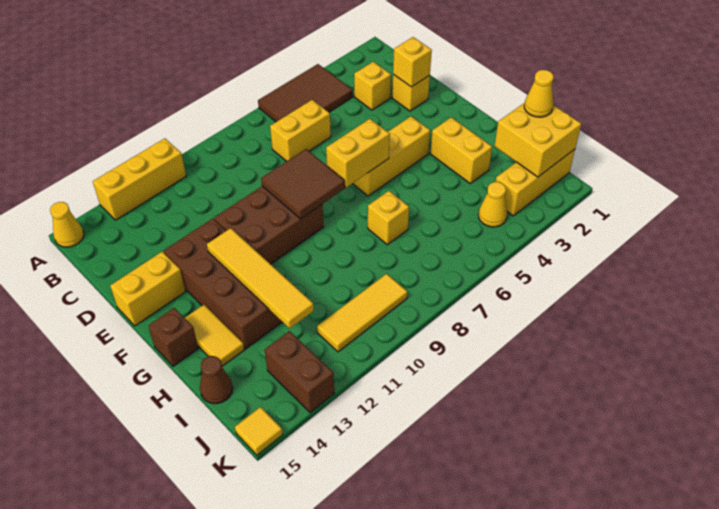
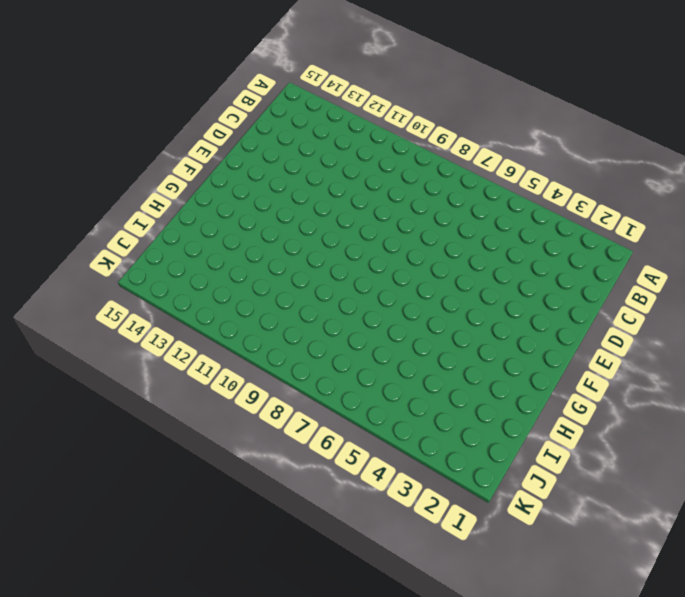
none -> brown tile A4:B6 level 1
none -> yellow brick A11:A13 level 1
none -> yellow cone A15 level 1

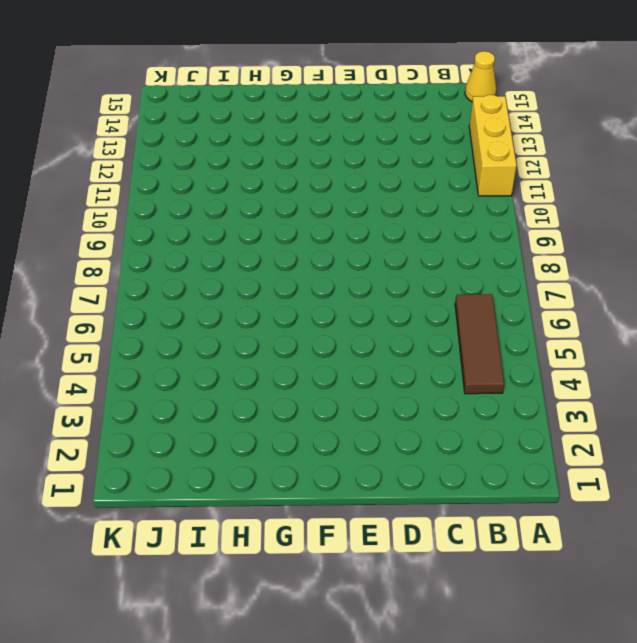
brown tile B4:B6 level 1 -> brown tile A4:B6 level 1
none -> yellow brick C3 level 1
none -> yellow brick C6:C7 level 1
none -> yellow brick D2 level 1

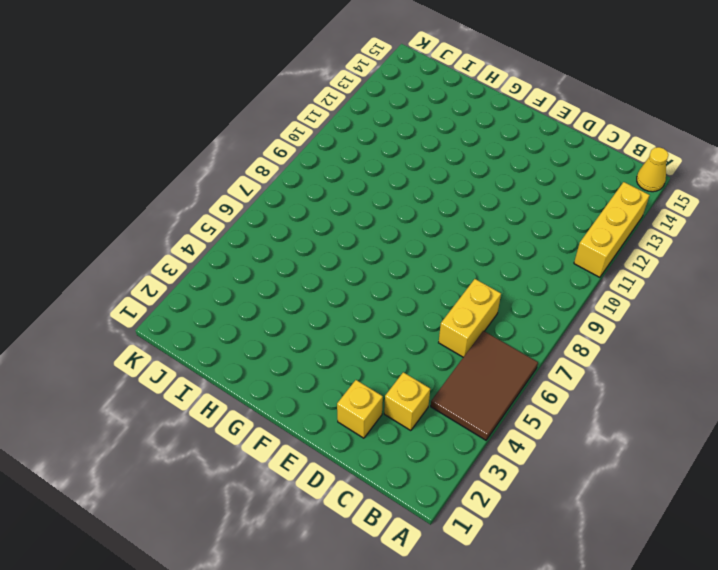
none -> brown brick E9:F11 level 1
none -> brown brick E12:H13 level 1
none -> yellow brick E14:E15 level 1

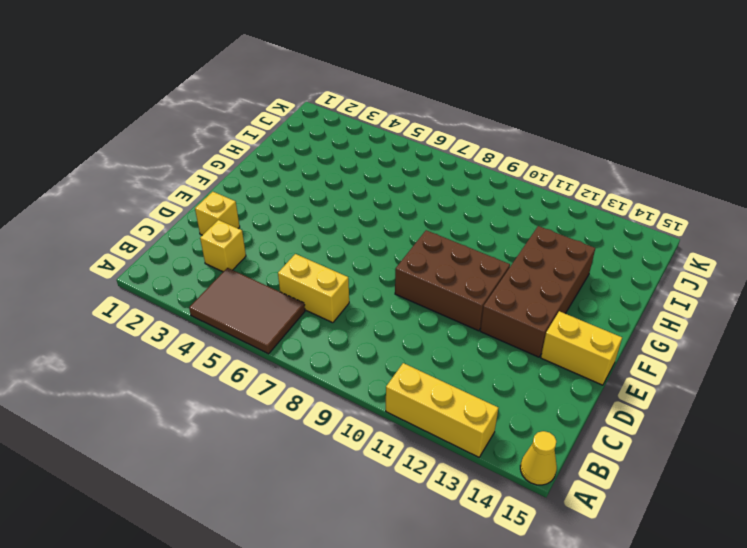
none -> yellow brick F4:F6 level 1
none -> yellow brick G3:H3 level 1
none -> yellow tile G14:H14 level 1

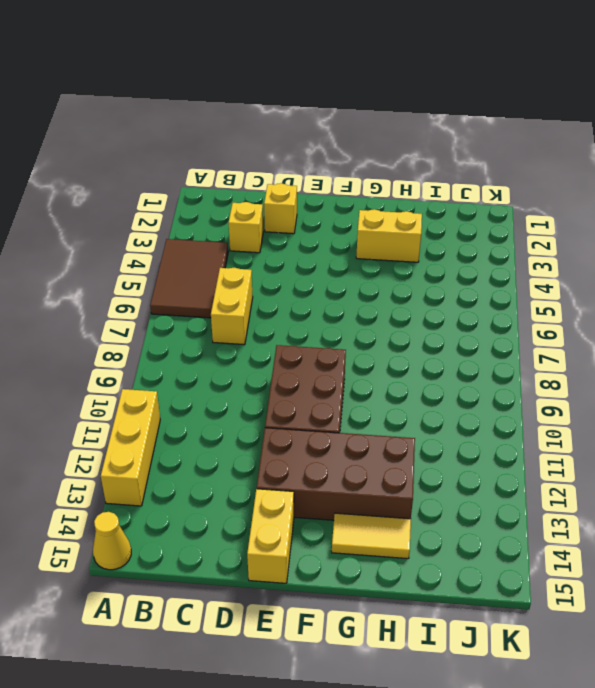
none -> yellow brick F4:F6 level 1
none -> brown brick G15 level 1
none -> yellow brick H7 level 1

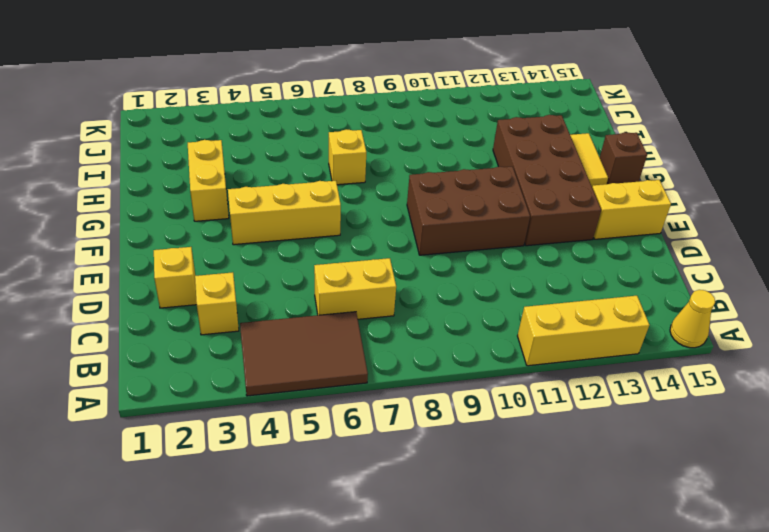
none -> brown cone I15 level 1
none -> yellow brick J1:J3 level 1
none -> yellow cone J4 level 1

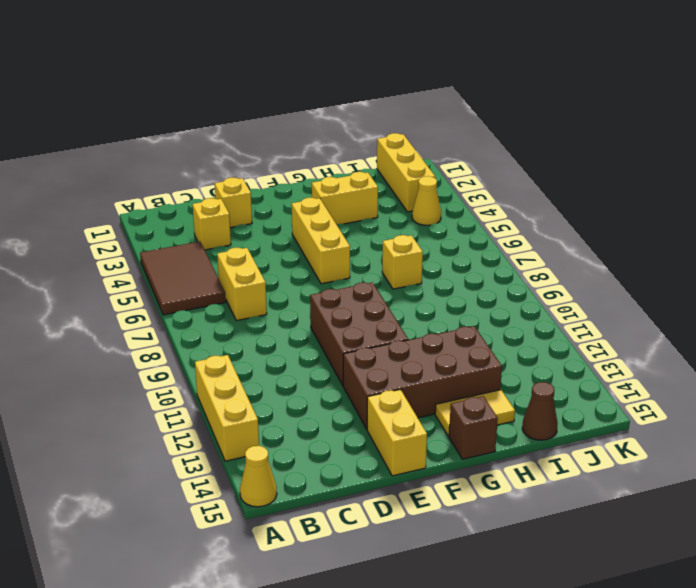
none -> yellow tile J9:J11 level 1
none -> brown brick J13:K13 level 1
none -> yellow tile K15 level 1

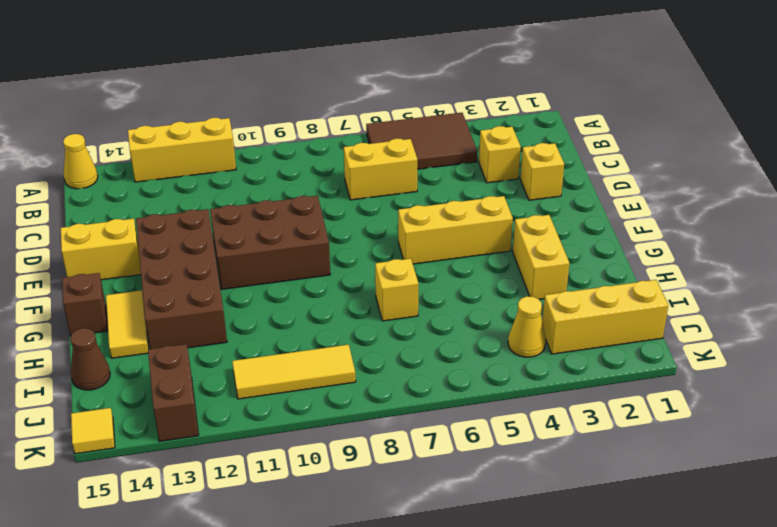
none -> yellow brick D2 level 2
none -> brown tile E8:F9 level 2
none -> yellow brick F6:F7 level 2

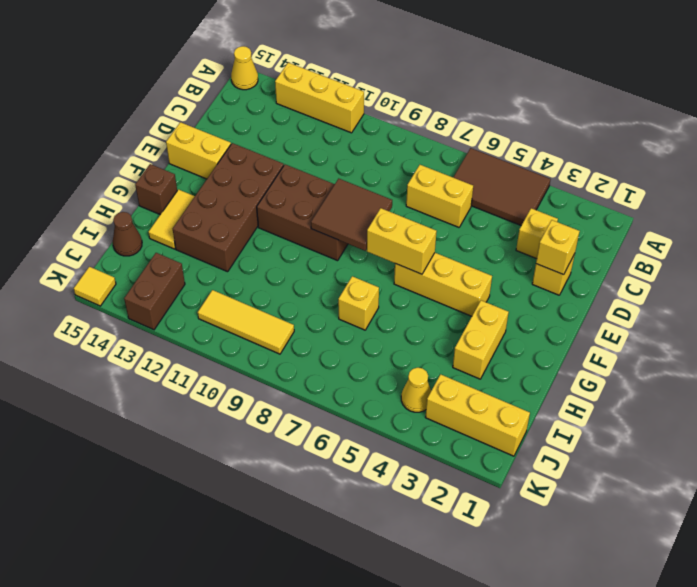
none -> yellow tile F12:I12 level 2
none -> yellow brick I1:J2 level 2
none -> yellow cone I1 level 3

